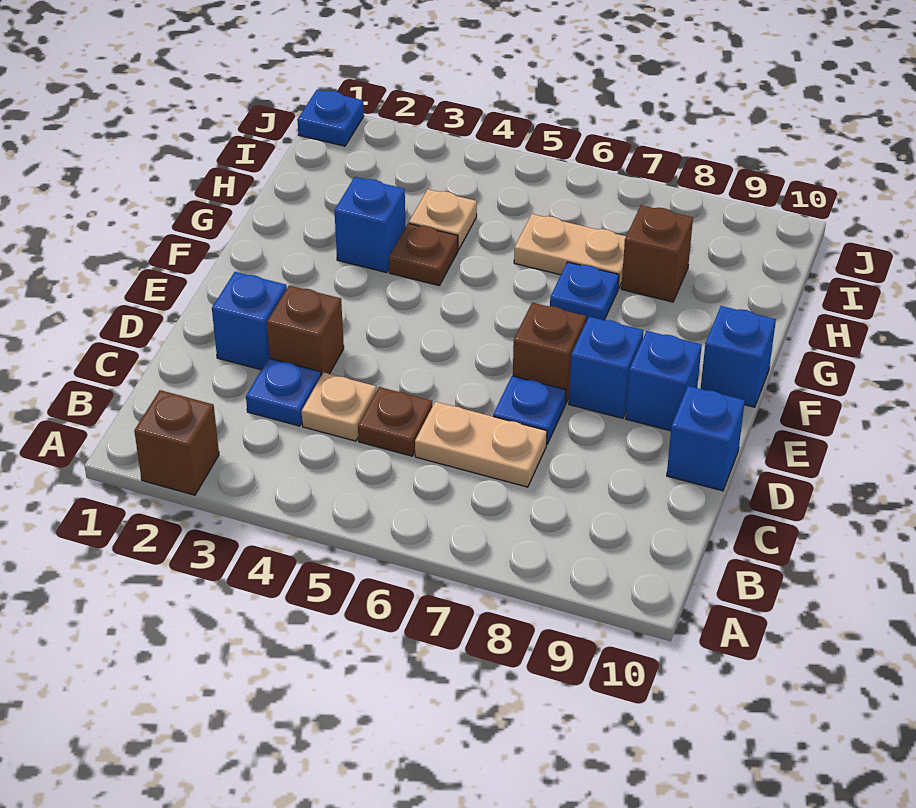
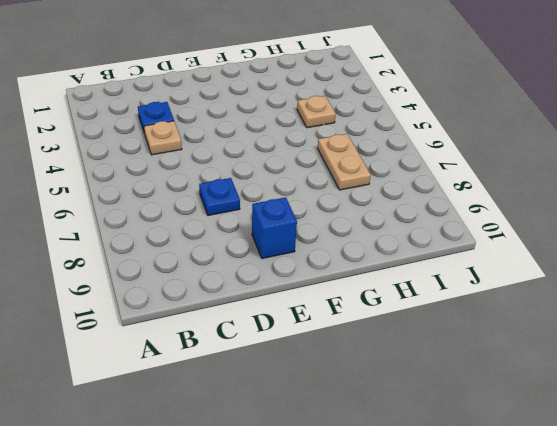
none -> brown brick A2 level 1
none -> brown plate C5 level 1
none -> tan plate C6:C7 level 1

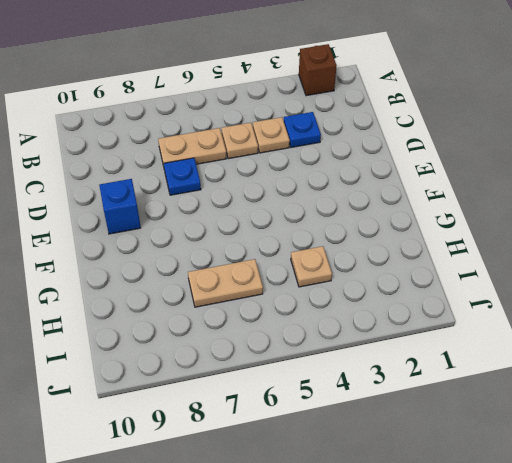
tan plate C5 level 1 -> brown plate C5 level 1
none -> blue brick D2 level 1
none -> brown brick D3 level 1
none -> blue brick D10 level 1

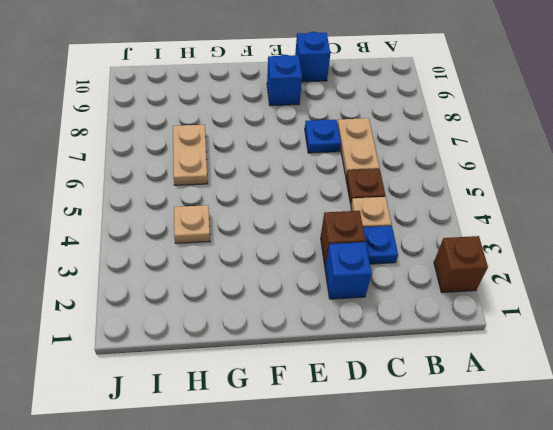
none -> brown brick E7 level 1
none -> blue brick E8 level 1
none -> blue brick F10 level 1

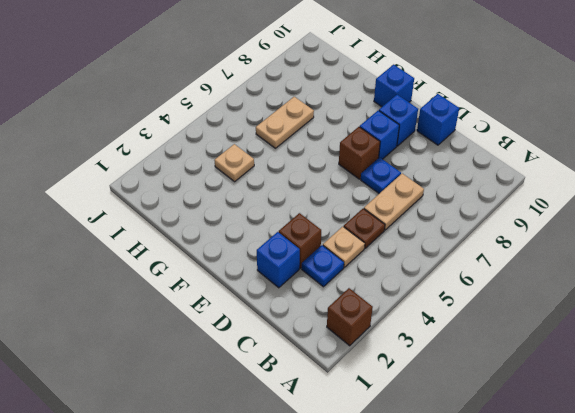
none -> blue brick G3 level 1
none -> brown plate G4 level 1
none -> blue plate G7 level 1

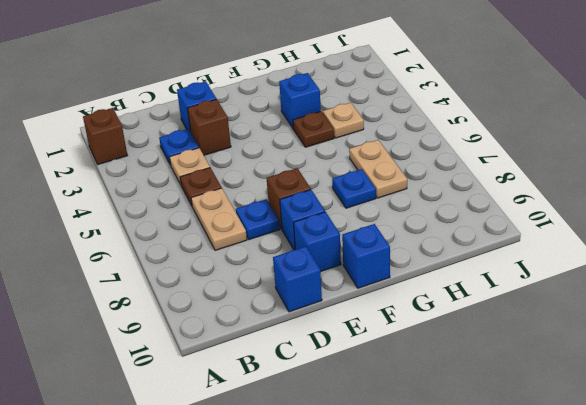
none -> brown brick H8 level 1
none -> blue plate J1 level 1

